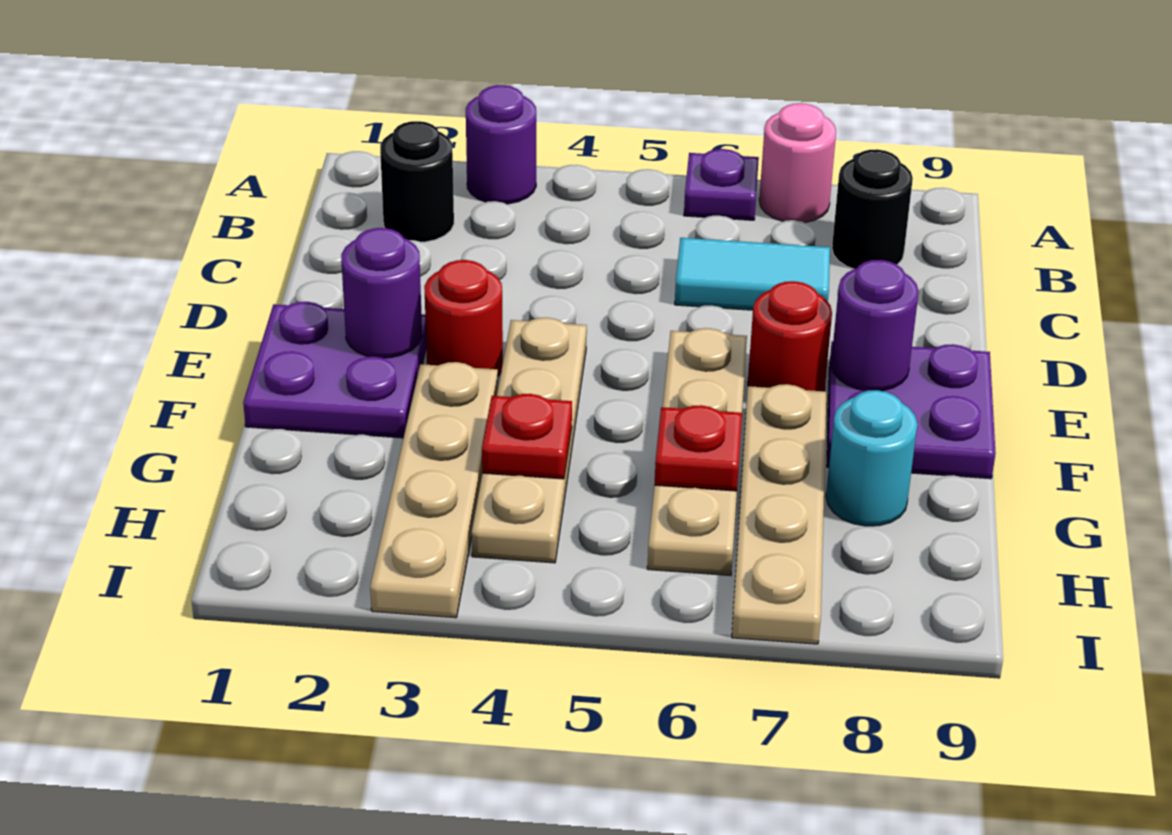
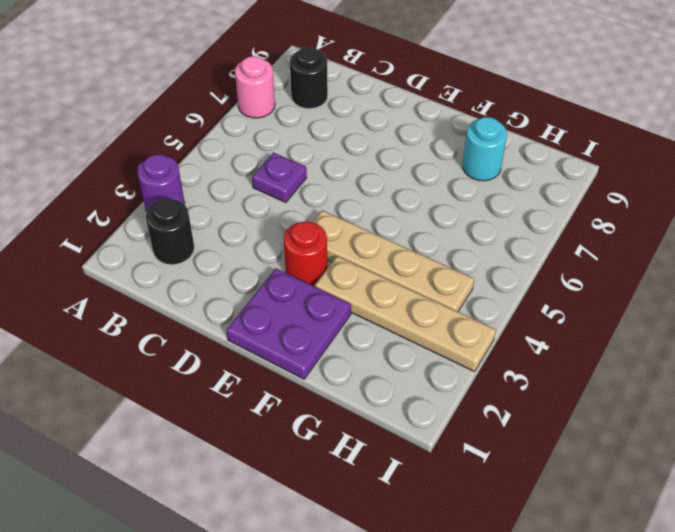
purple plate C5 level 1 -> purple plate A6 level 1
none -> cyan tile C6:C7 level 1
none -> tan plate E6:H6 level 1
none -> red round brick E7 level 1

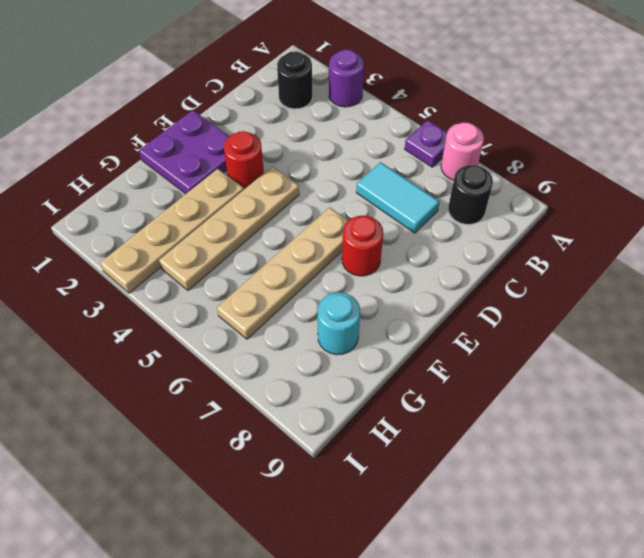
none -> purple plate E8:F9 level 1
none -> tan plate F7:I7 level 1
none -> purple round brick E2 level 2

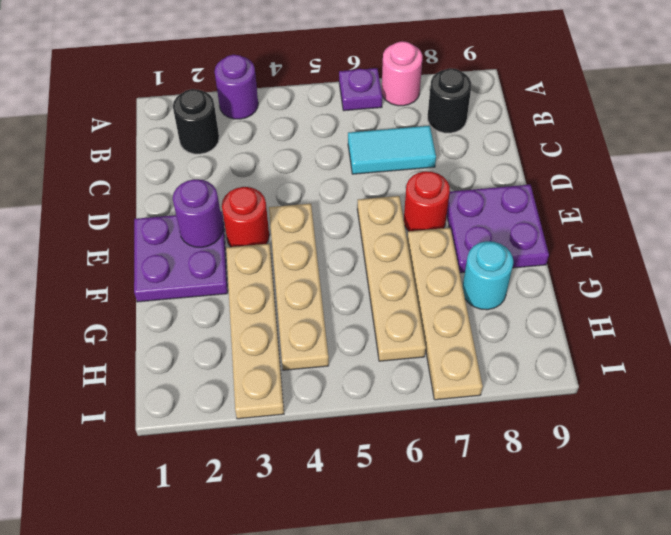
none -> purple round brick E8 level 2
none -> red plate G4 level 2
none -> red plate G6 level 2

